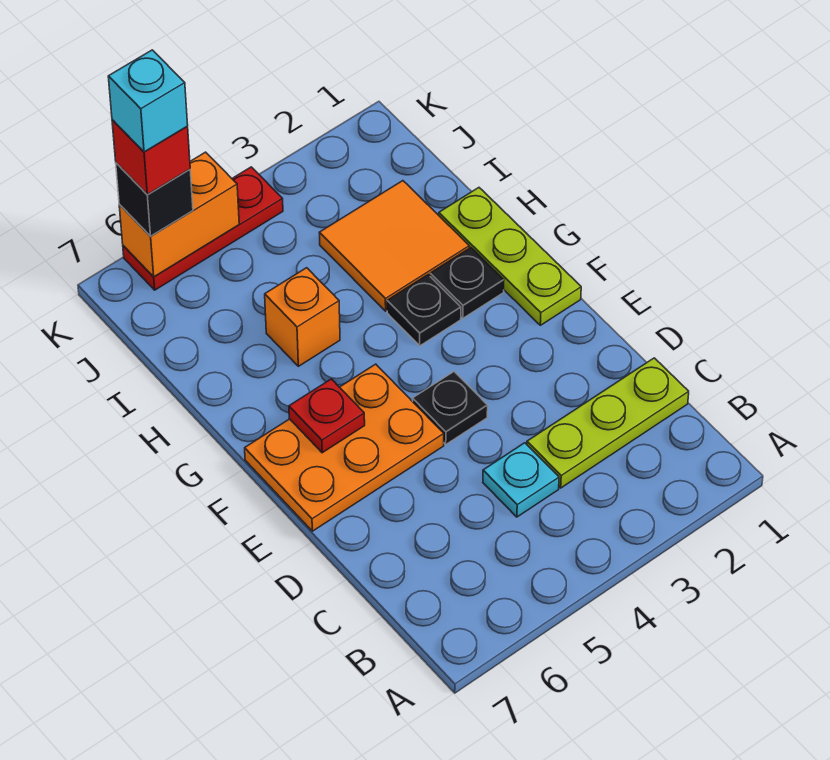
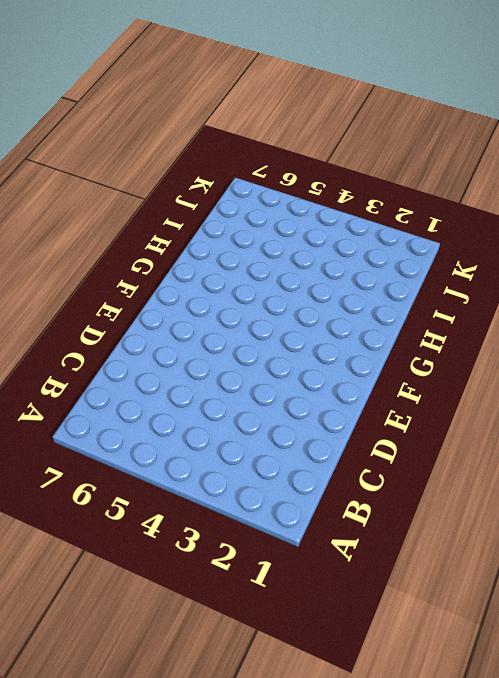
none -> lime plate C1:C3 level 1
none -> cyan plate C4 level 1
none -> black plate E4 level 1

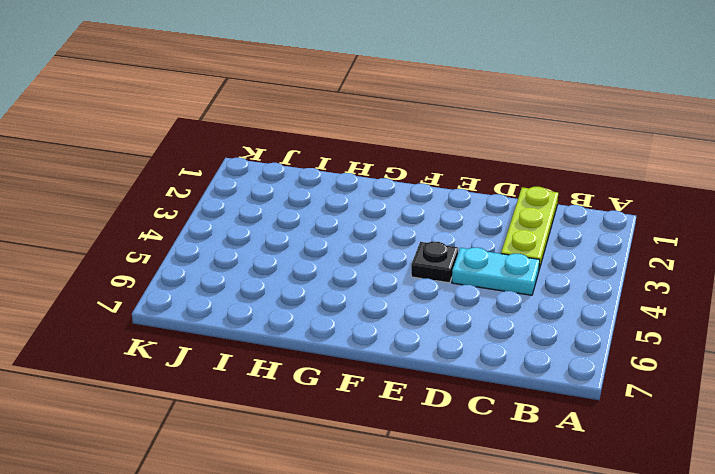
cyan plate C4:D4 level 1 -> cyan plate C4 level 1
none -> orange plate E5:F7 level 1
none -> lime plate F1:H1 level 1
none -> black plate G2 level 1

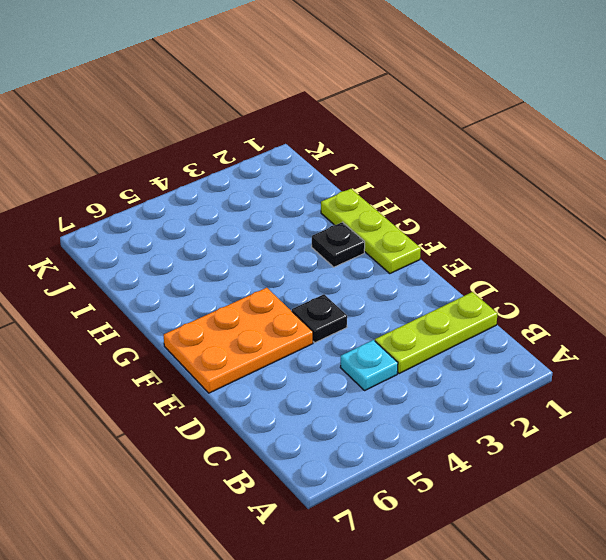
none -> black plate G3 level 1
none -> orange tile H2:I3 level 1
none -> orange brick H5 level 1

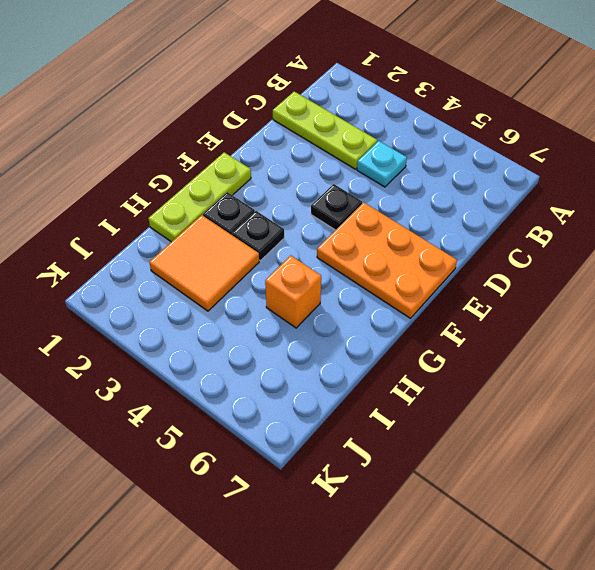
none -> red plate K4:K6 level 1
none -> red plate F6 level 2
none -> orange brick K5:K6 level 2

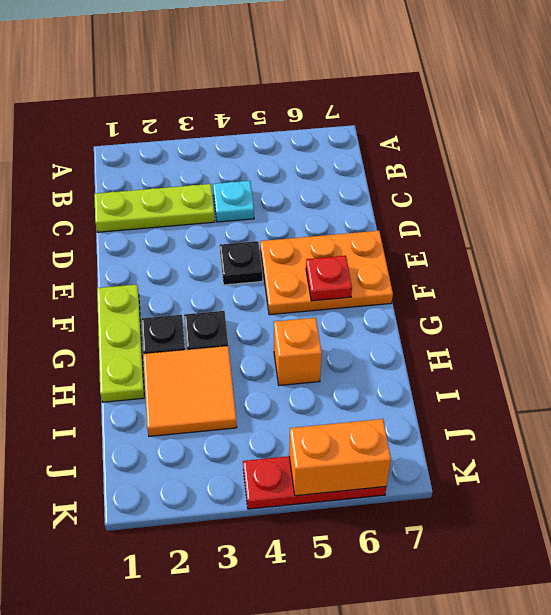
none -> black brick K6 level 3
none -> red brick K6 level 4
none -> cyan brick K6 level 5

